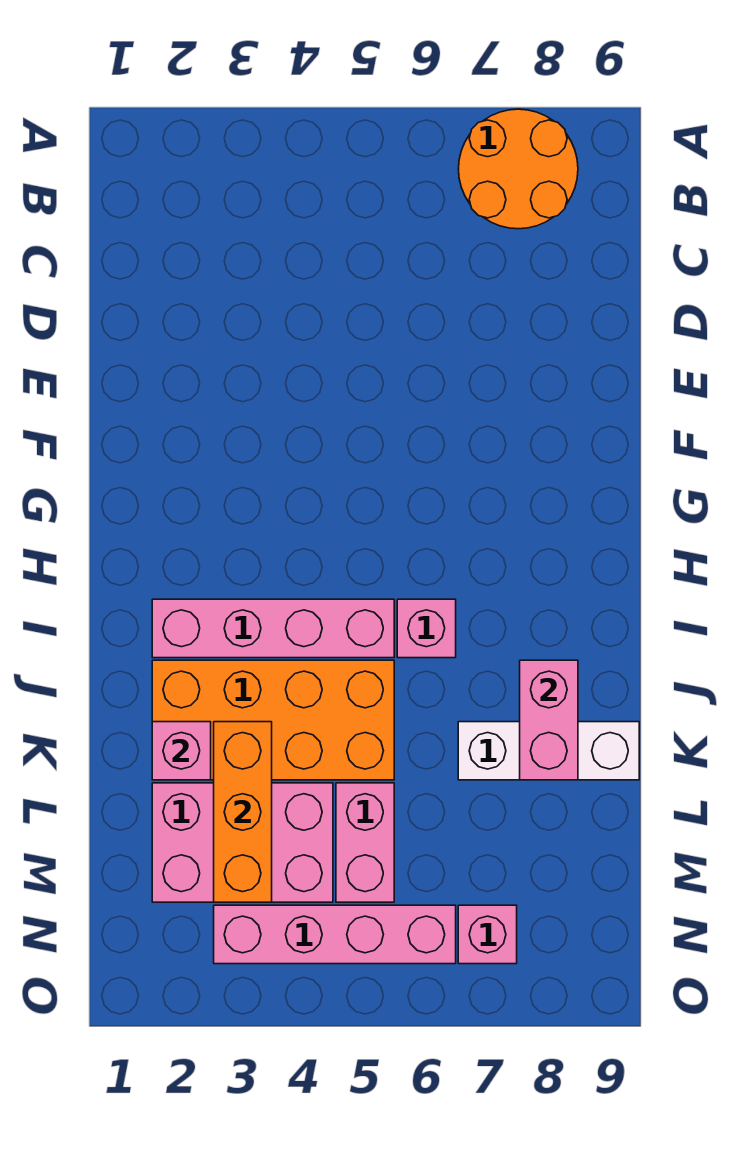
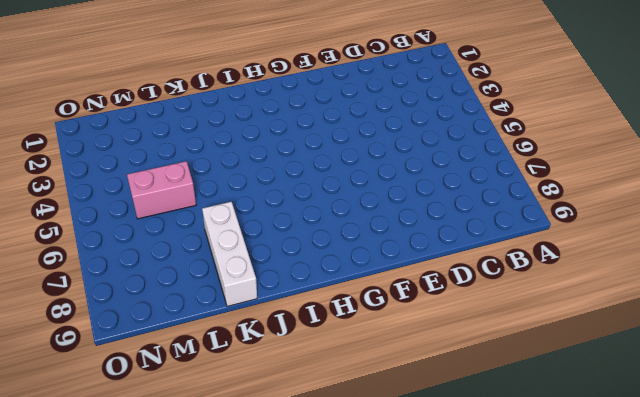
none -> orange round brick A7:B8 level 1
none -> pink brick I2:I5 level 1
none -> pink brick I6 level 1

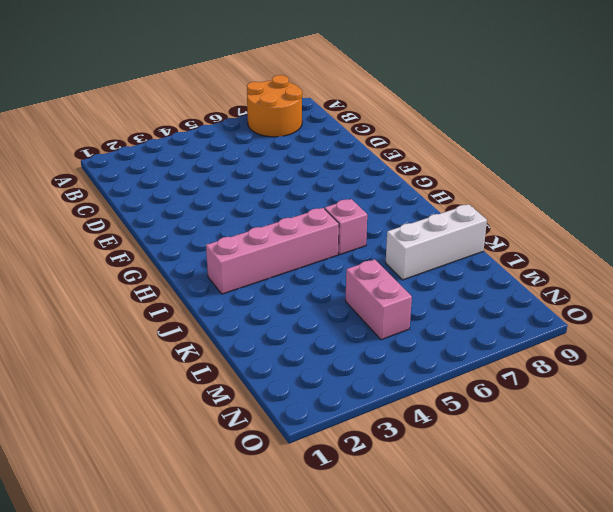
none -> orange brick J2:K5 level 1
none -> pink brick L2:M4 level 1
none -> pink brick N3:N6 level 1

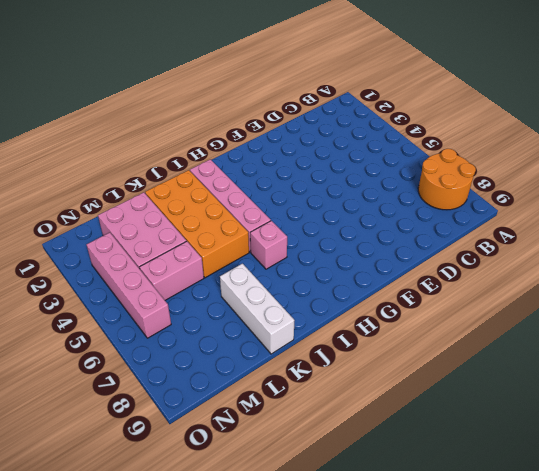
none -> pink brick N7 level 1
none -> pink brick J8:K8 level 2
none -> pink brick K2 level 2

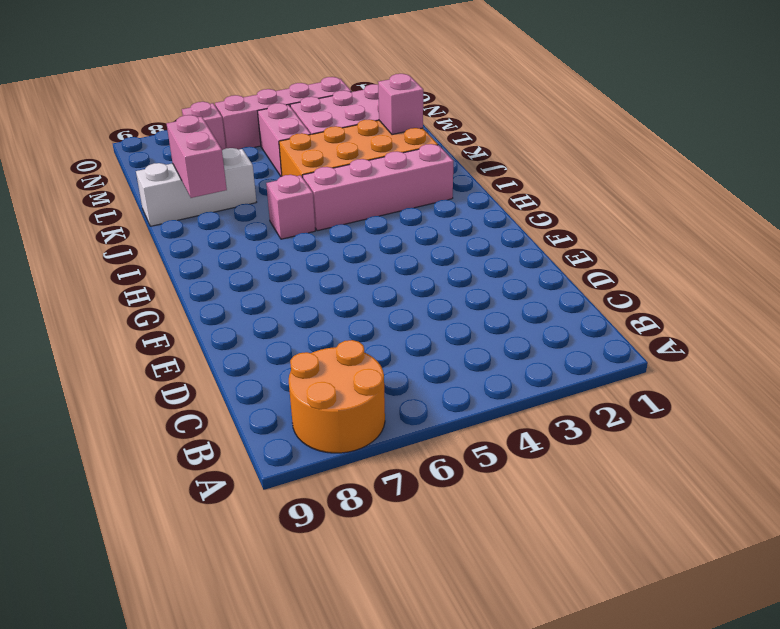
none -> orange brick K3:M3 level 2

